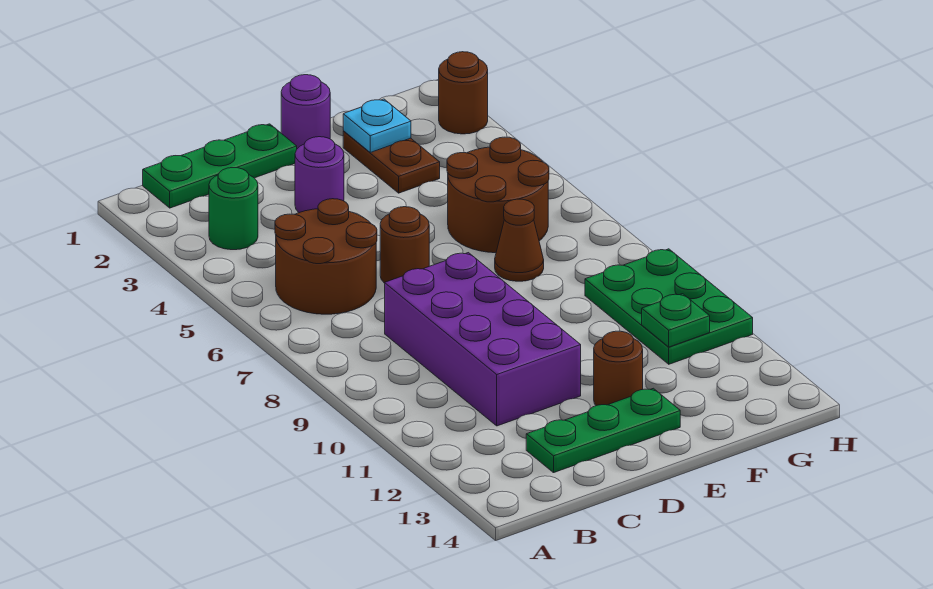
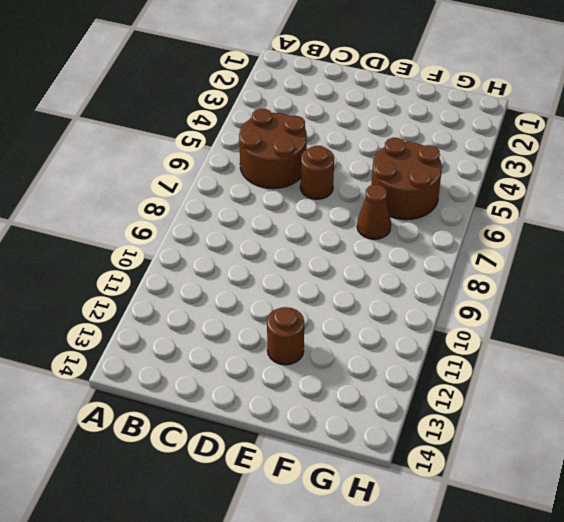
none -> green plate B1:D1 level 1
none -> green round brick B3 level 1
none -> purple brick C8:D11 level 1

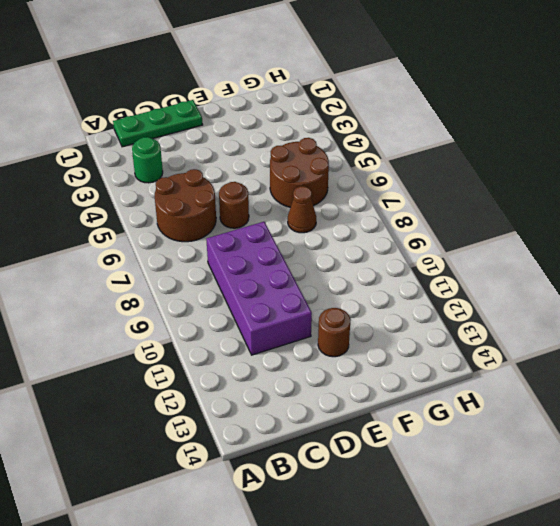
none -> green plate C13:E13 level 1
none -> purple round brick D3 level 1
none -> purple round brick E1 level 1

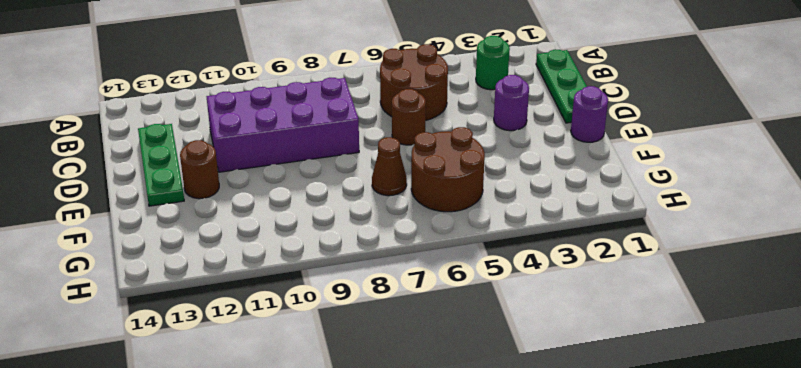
none -> brown plate F2:F3 level 1
none -> green plate G9:H11 level 1
none -> brown round brick H2 level 1

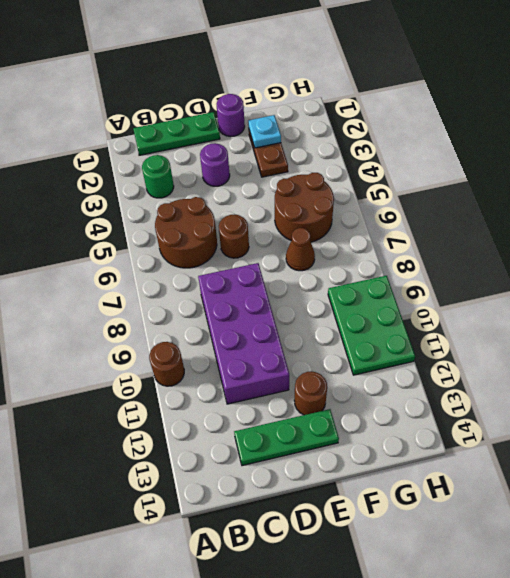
brown round brick A10 level 1 -> brown round brick H2 level 1
none -> green plate G11 level 2

